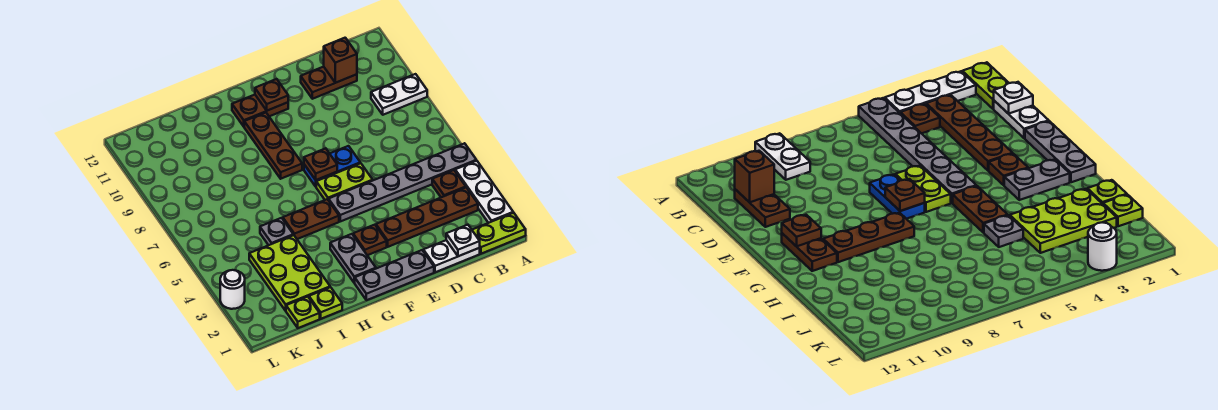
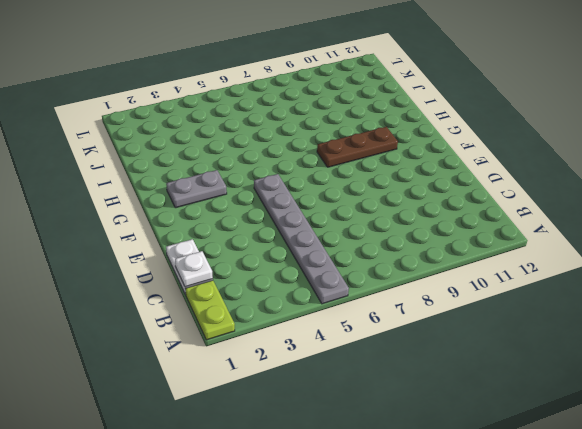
none -> white plate A2:A4 level 1
none -> white plate A9:B9 level 1
none -> brown plate B3:E3 level 1

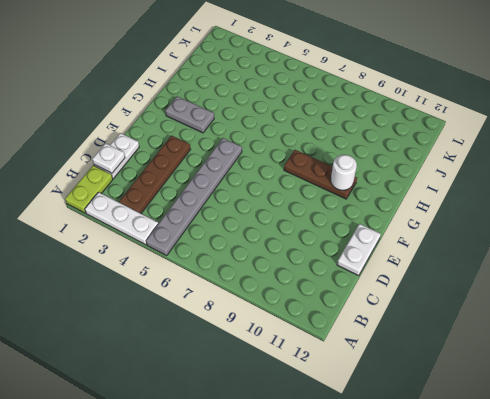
white plate D12:E12 level 1 -> white plate A9:B9 level 1
white round brick G10 level 2 -> white round brick L3 level 1
none -> brown plate B4 level 1
none -> brown plate C11:D11 level 1
none -> grey plate E1:G1 level 1

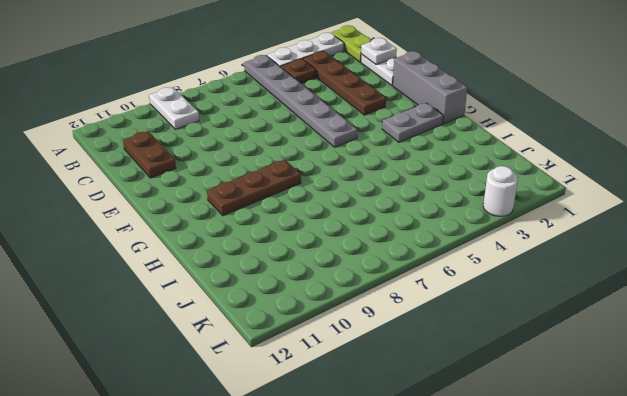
grey brick E1:G1 level 1 -> grey plate E1:G1 level 1
none -> lime plate E6:F6 level 1
none -> blue plate E7:F7 level 1
none -> brown plate F3 level 1

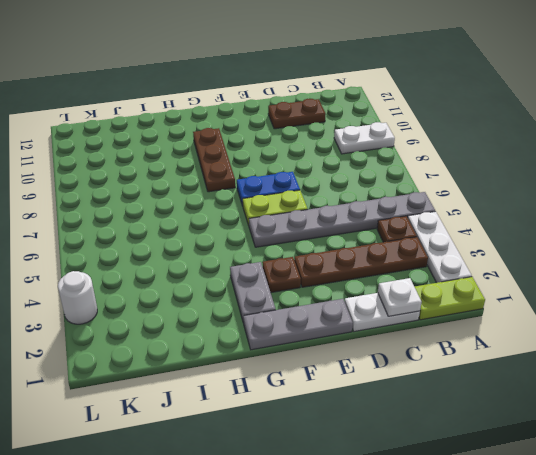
none -> brown plate F11:G11 level 1
none -> brown plate G5:H5 level 1
none -> lime plate I1 level 1

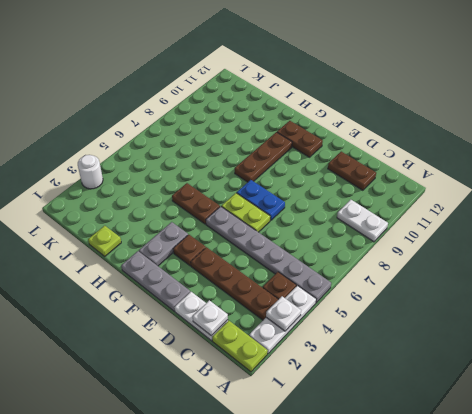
white plate A3 level 2 -> none
none -> lime plate I2:J4 level 1
none -> grey plate I5 level 1
none -> lime plate J1 level 1

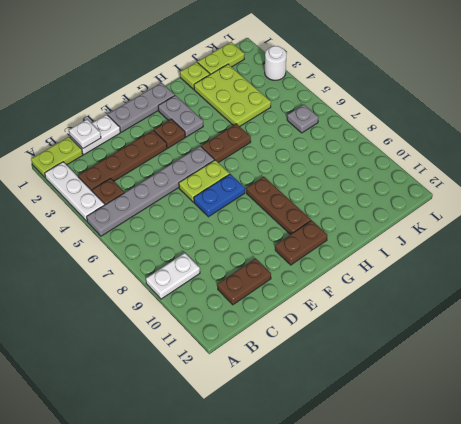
lime plate J1:K1 level 1 -> lime plate J1 level 1
grey plate K6 level 1 -> grey plate I5 level 1
none -> brown brick C11 level 2
none -> brown plate F7 level 2
none -> brown plate F11 level 2

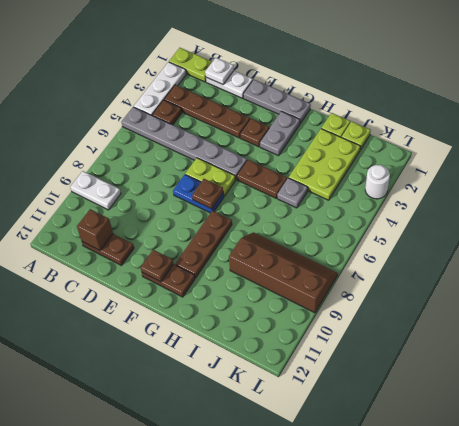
brown slope I8:L9 level 1 top 9 -> none

